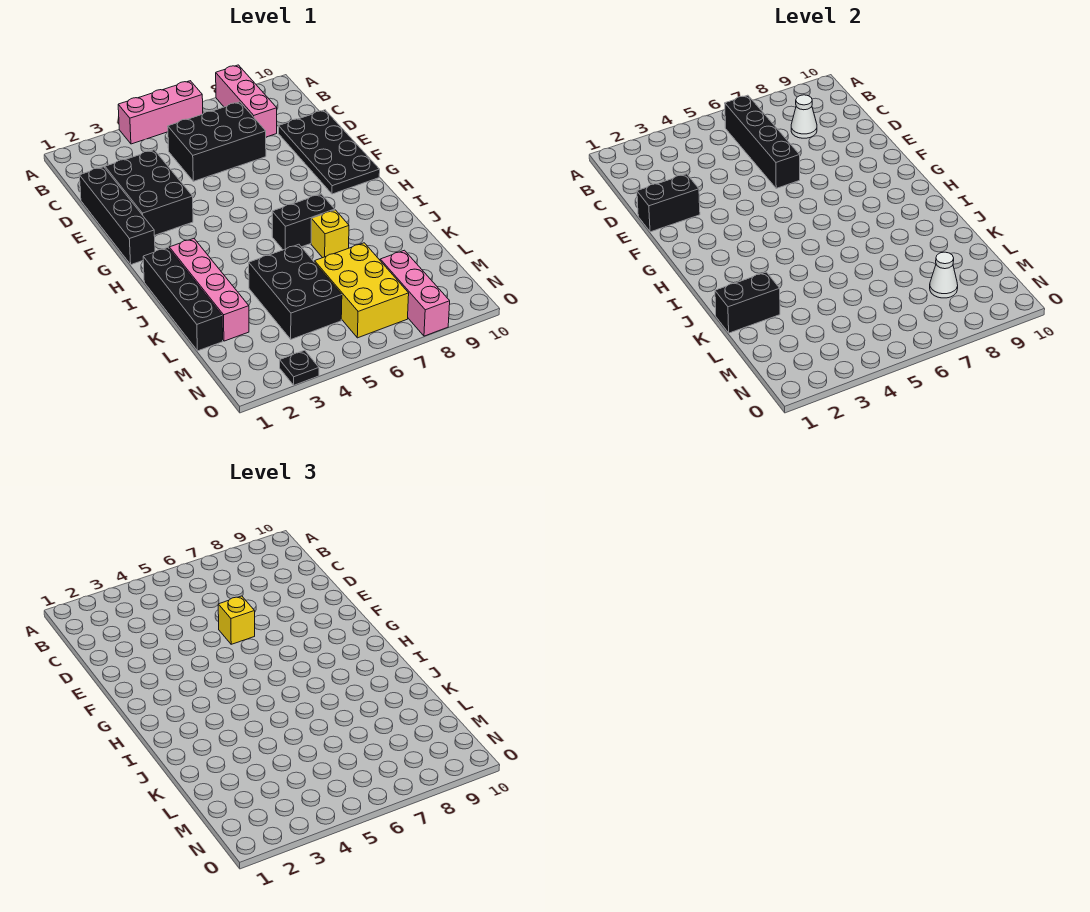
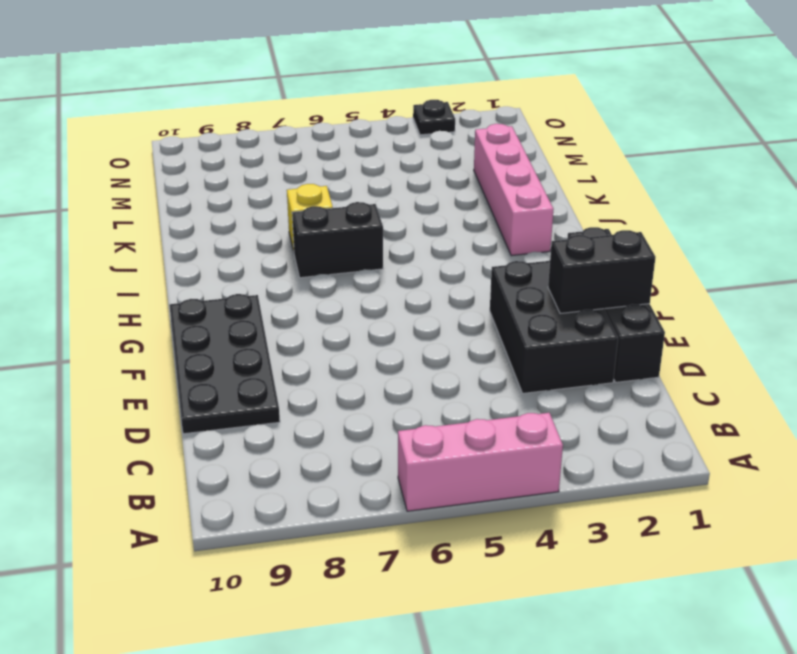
none -> pink brick A8:C8 level 1
none -> black brick C5:D7 level 1
none -> black brick I1:L1 level 1

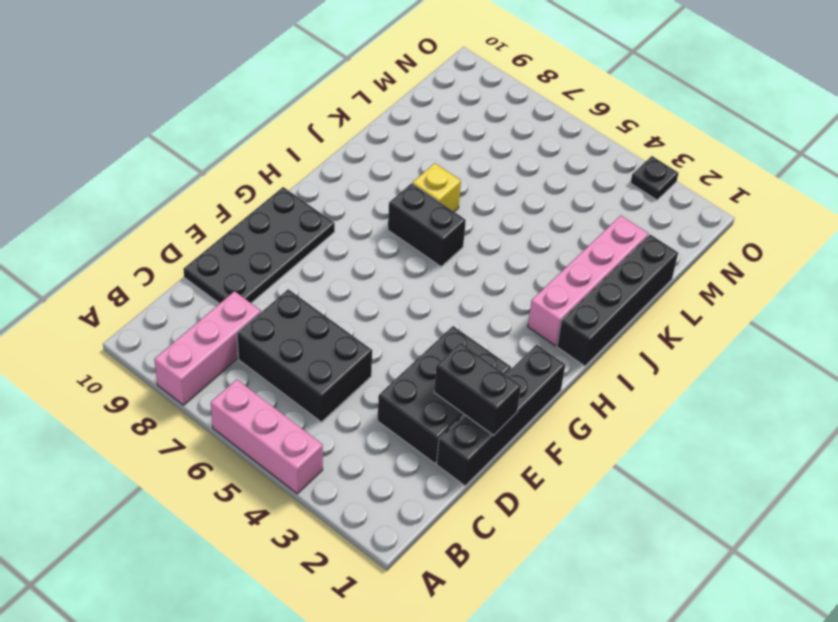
none -> black brick K4:M5 level 1
none -> yellow brick L6:N7 level 1
none -> pink brick M8:O8 level 1

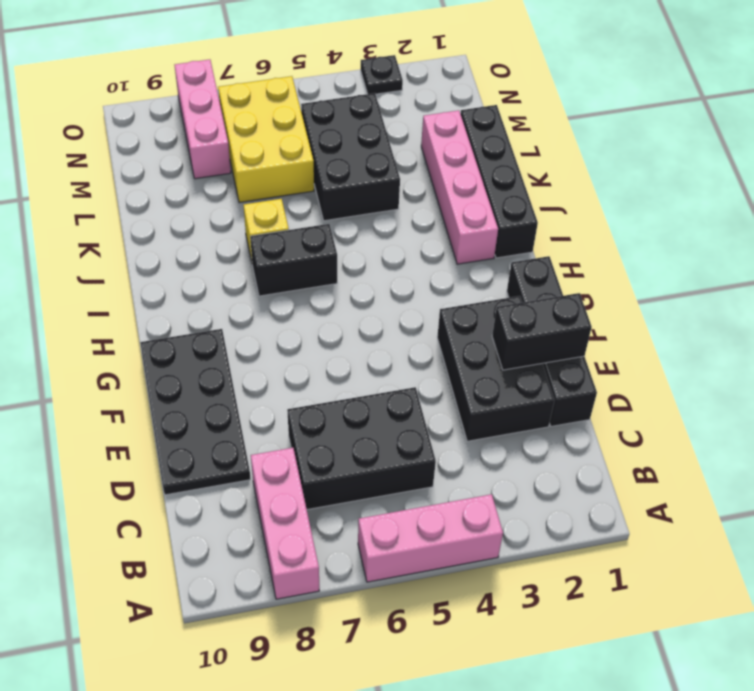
none -> black brick B6:E6 level 2
none -> white cone C8 level 2
none -> black brick K1:K2 level 2

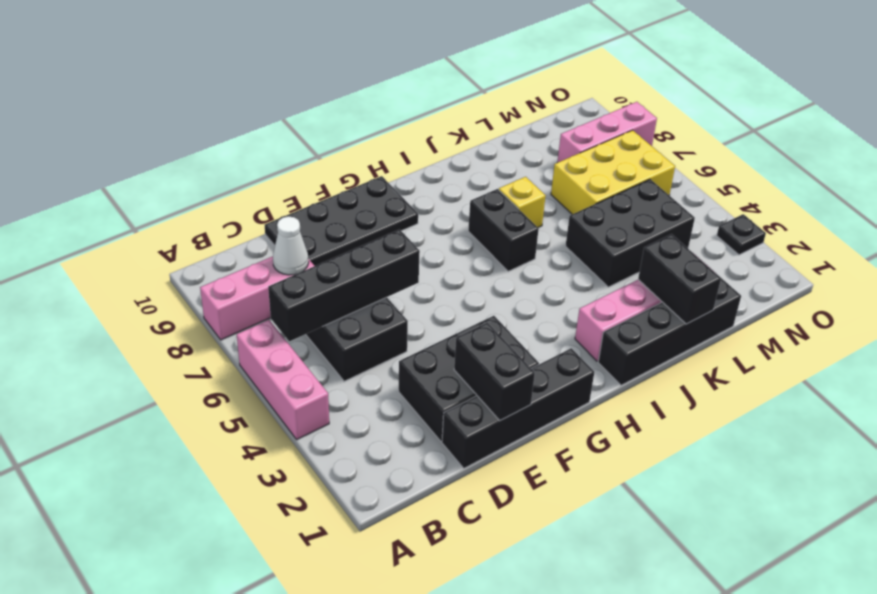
none -> white cone M8 level 2
none -> yellow brick E6 level 3

